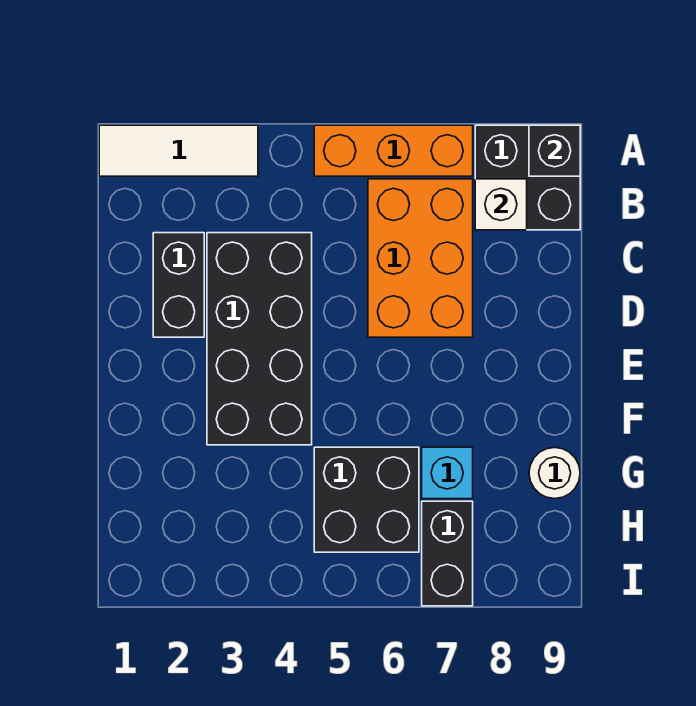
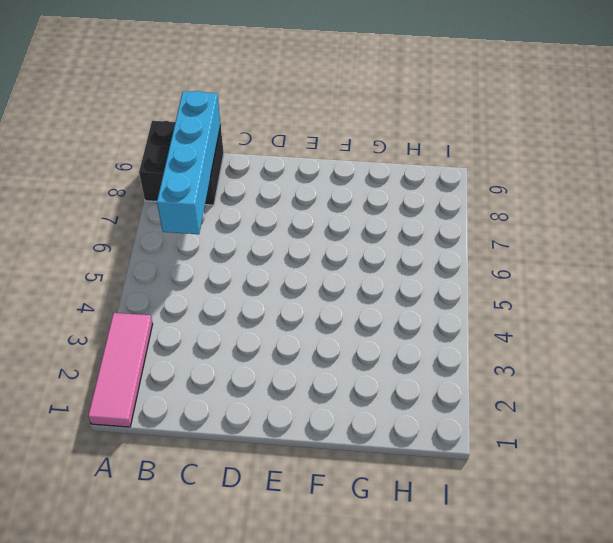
pink tile A1:A3 level 1 -> white tile A1:A3 level 1
cyan brick B6:B9 level 2 -> white brick B8 level 2
none -> orange brick A5:A7 level 1
none -> orange brick B6:D7 level 1
none -> black brick C2:D2 level 1

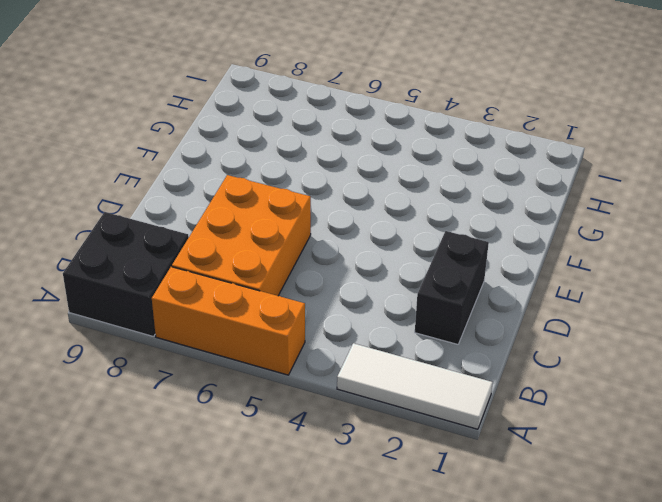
none -> black brick C3:F4 level 1
none -> black brick G5:H6 level 1
none -> cyan brick G7 level 1

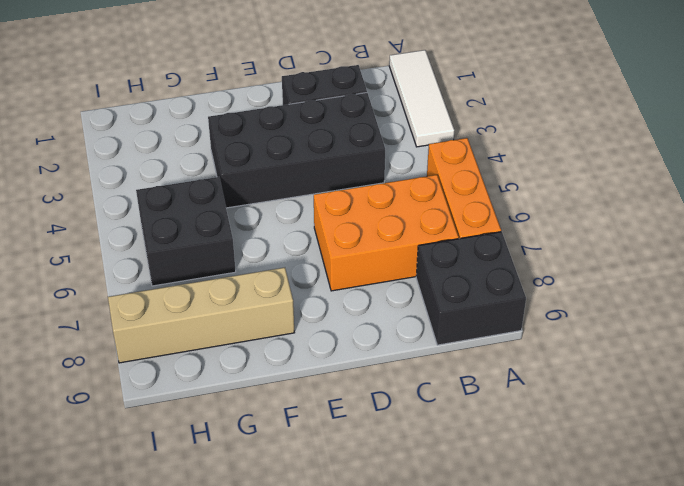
tan brick F8:I8 level 1 -> none
none -> cyan brick G7 level 1
none -> white round brick G9 level 1
none -> black brick H7:I7 level 1

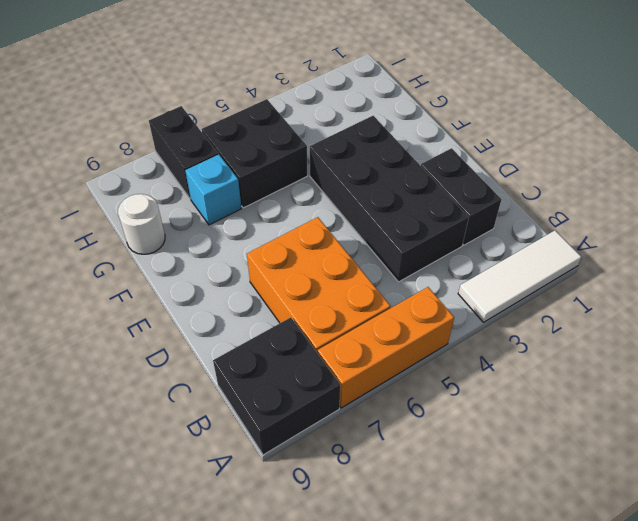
none -> black brick A9 level 2
none -> white brick B8 level 2

